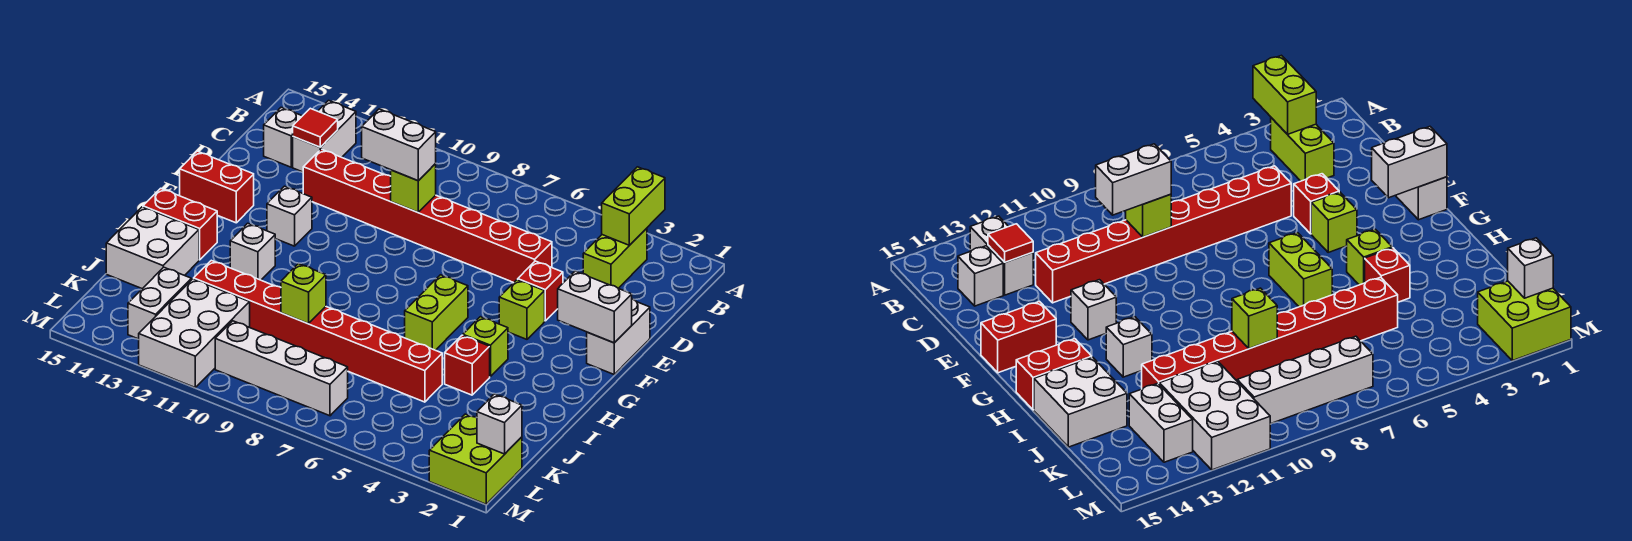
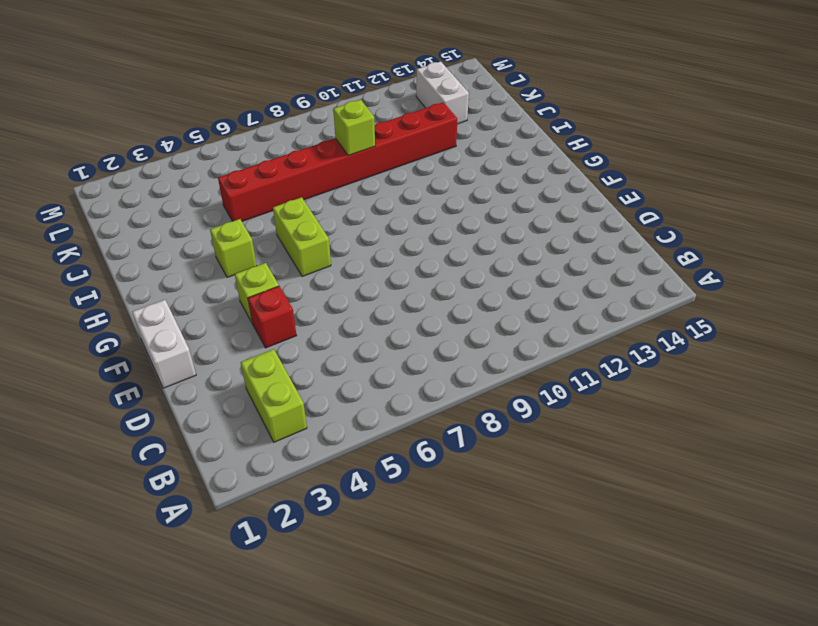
none -> white brick B13:C13 level 1
none -> white brick C14 level 1
none -> red brick D5:D12 level 1

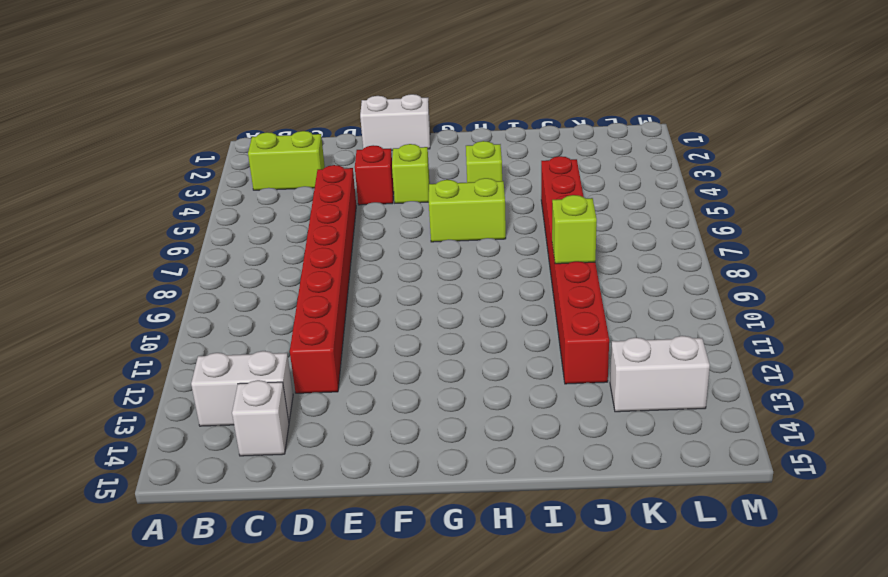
none -> white brick F12 level 1
none -> red brick F14:F15 level 1
none -> white brick H12 level 1

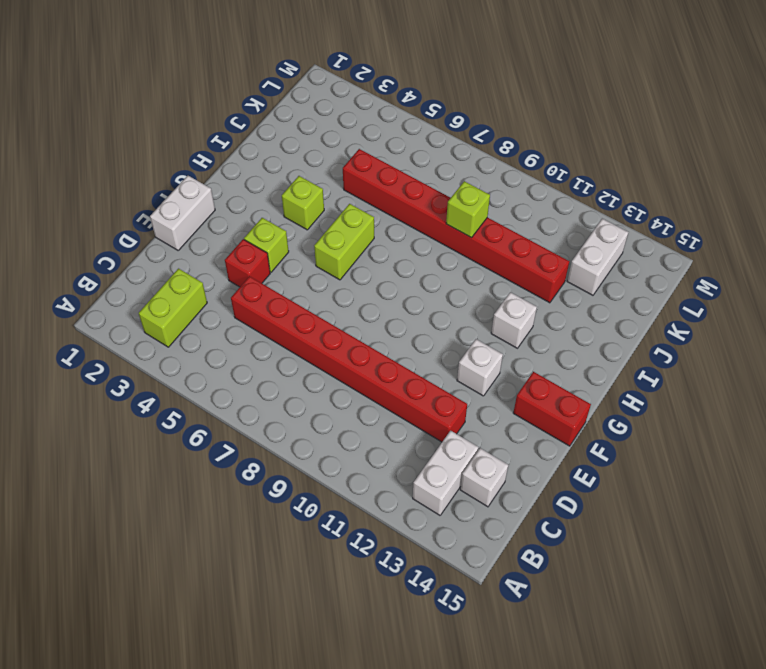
none -> red brick H14:H15 level 1
none -> red brick I4 level 1
none -> white brick I14:J15 level 1

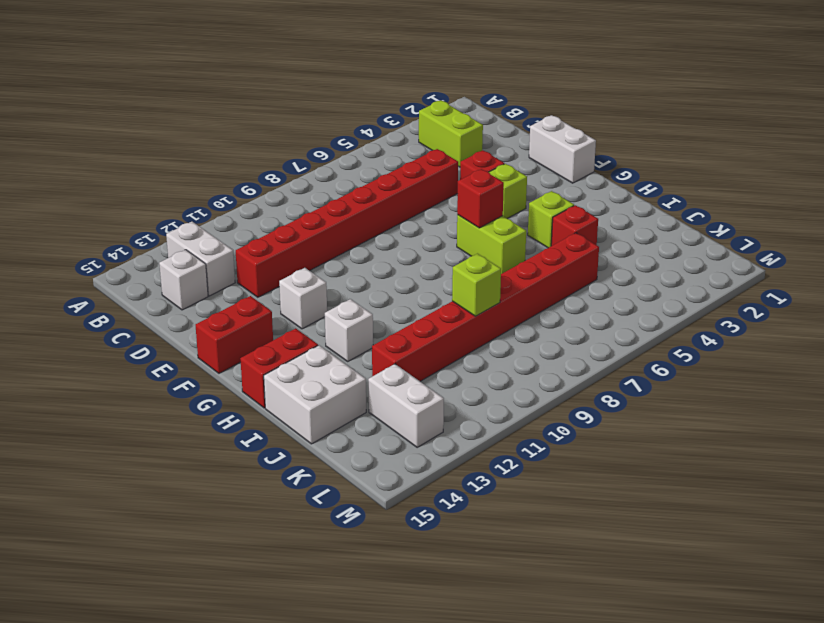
red brick G6 level 2 -> none
none -> white brick K11:M12 level 1
none -> lime brick L1:M2 level 1
none -> white brick L7:L10 level 1

